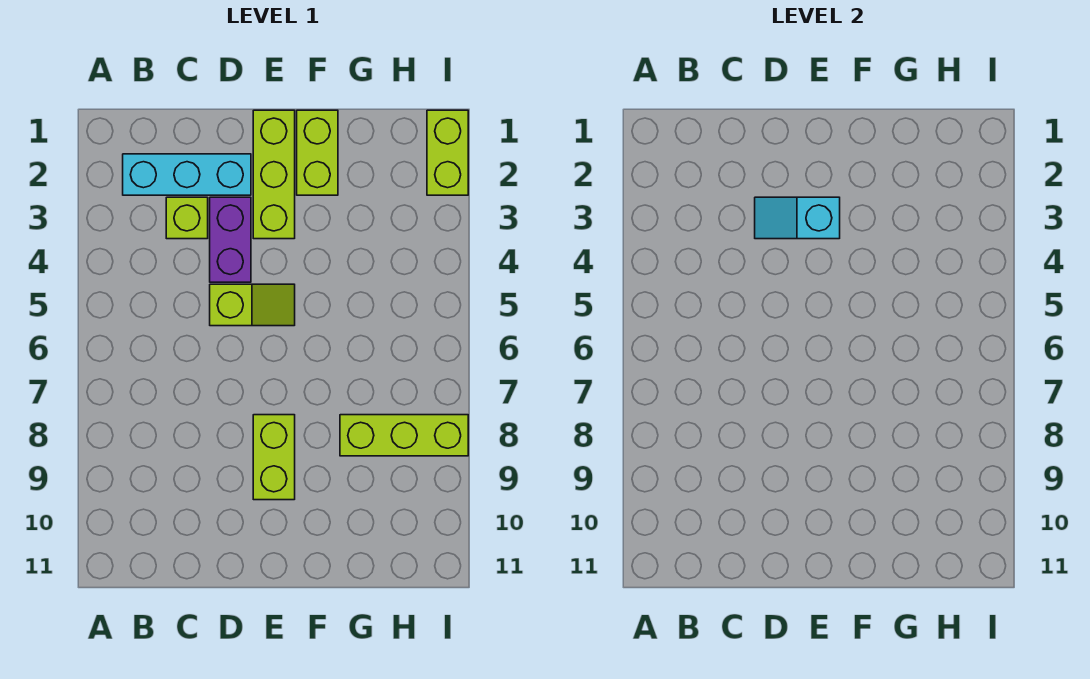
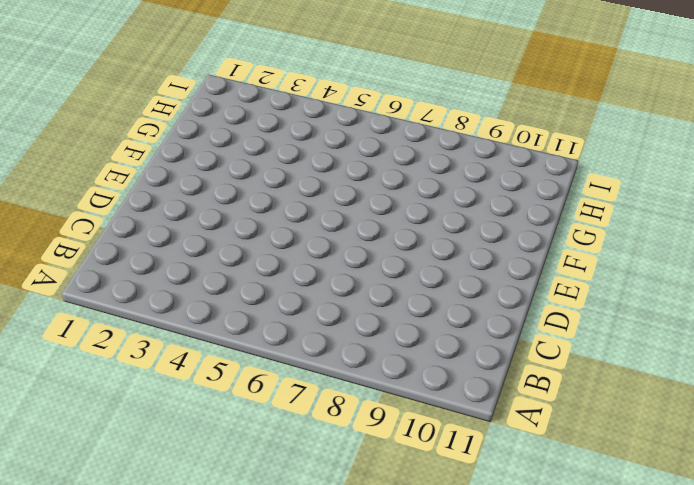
none -> cyan brick B2:D2 level 1
none -> lime brick C3 level 1

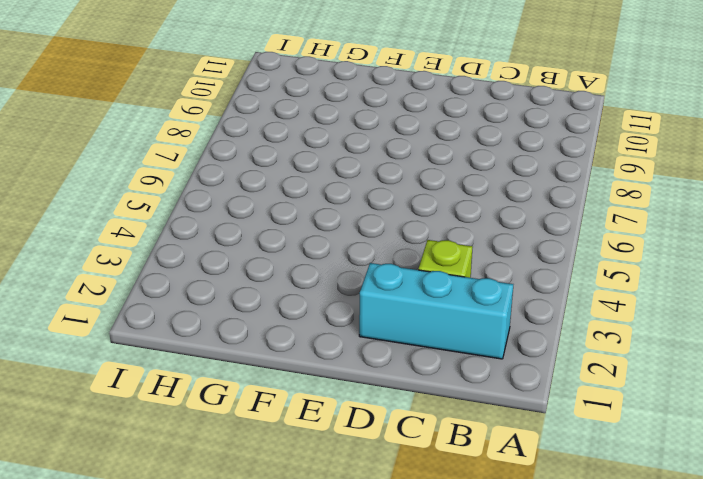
none -> purple brick D3:D4 level 1
none -> lime slope D5:E5 level 1 top D

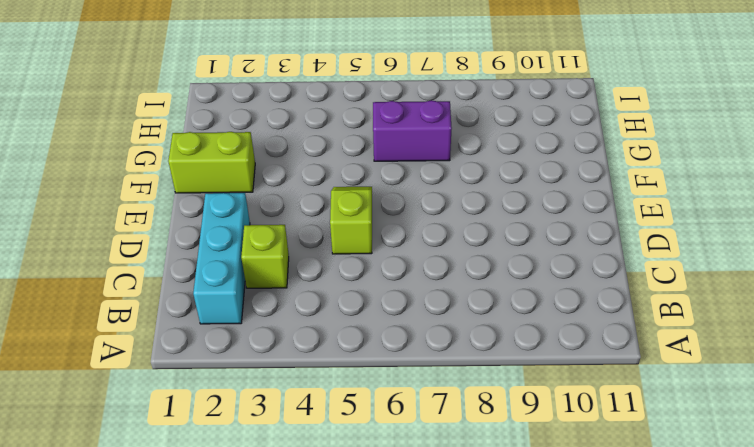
purple brick G6:G7 level 1 -> purple brick D3:D4 level 1
none -> lime brick E1:E3 level 1
none -> lime brick E8:E9 level 1

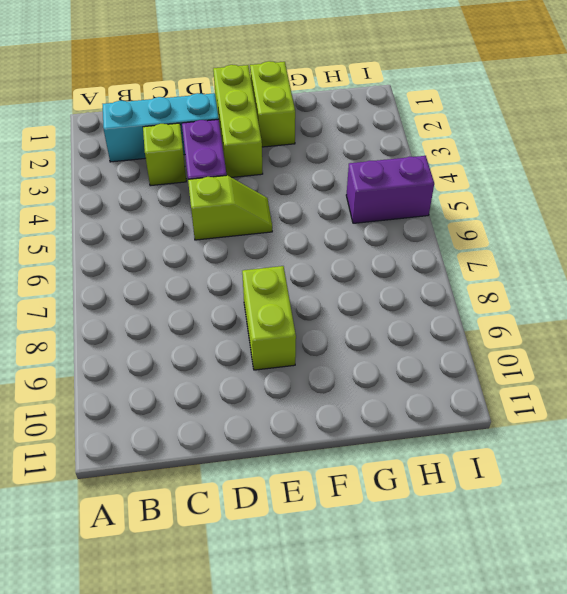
purple brick H5:I5 level 1 -> none
none -> lime brick G8:I8 level 1
none -> lime brick I1:I2 level 1

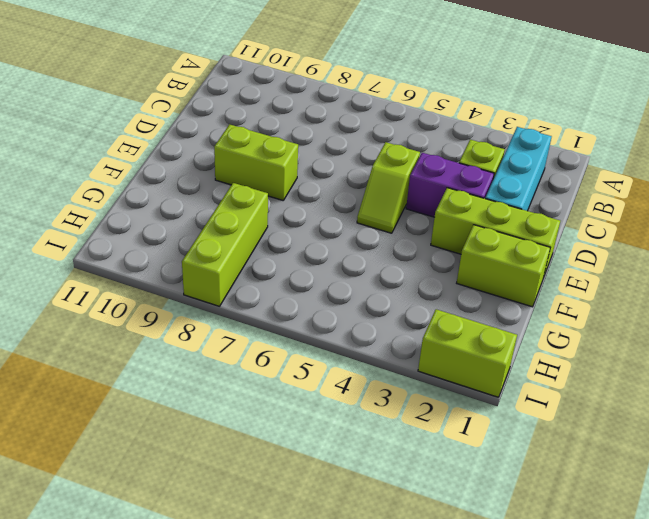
none -> cyan slope D3:E3 level 2 top E

